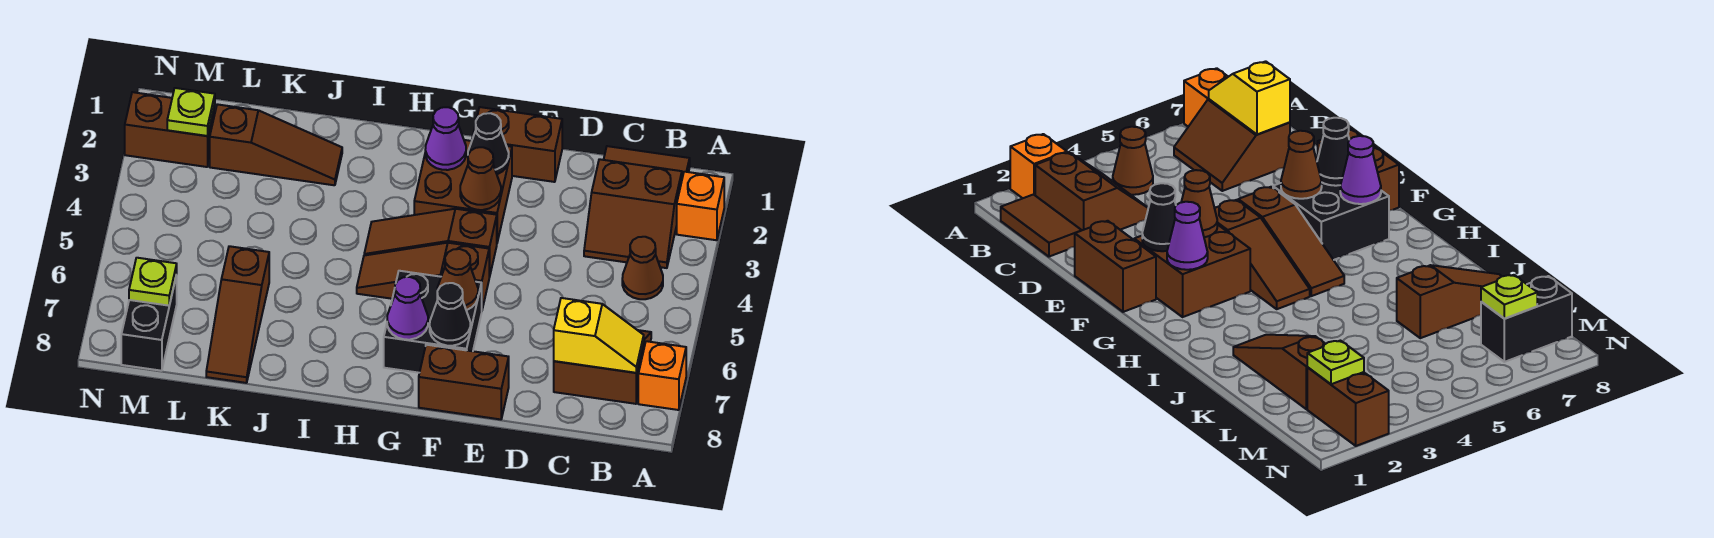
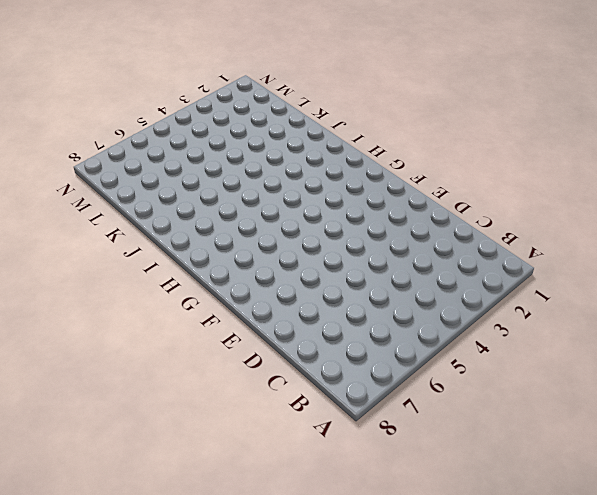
none -> orange brick A2 level 1
none -> orange brick A7 level 1
none -> brown tile B1:C1 level 1

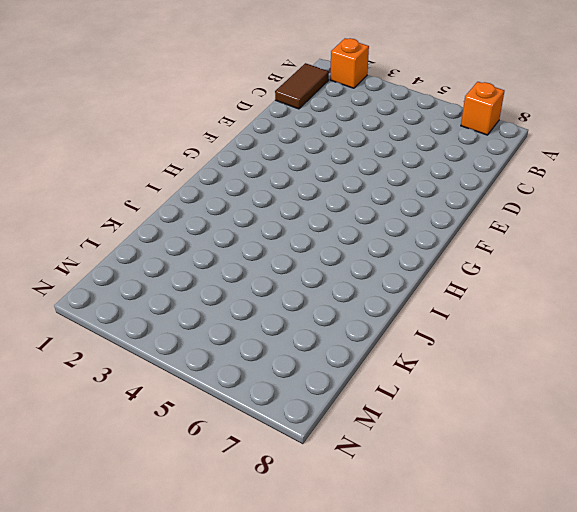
none -> brown slope B2:C3 level 1 top 2
none -> brown cone B4 level 1
none -> brown slope B6:C7 level 1 top 7

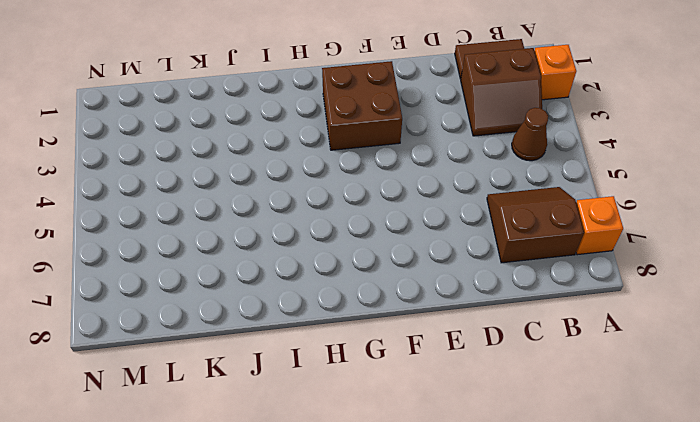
none -> brown brick E1:F1 level 1
none -> brown brick E8:F8 level 1
none -> brown slope F4:H4 level 1 top F

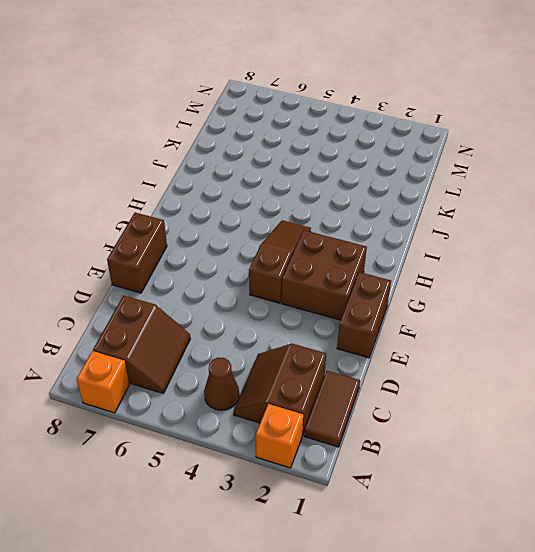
none -> brown slope F5:H5 level 1 top F
none -> black brick F6:G7 level 1
none -> brown slope J2:L2 level 1 top L

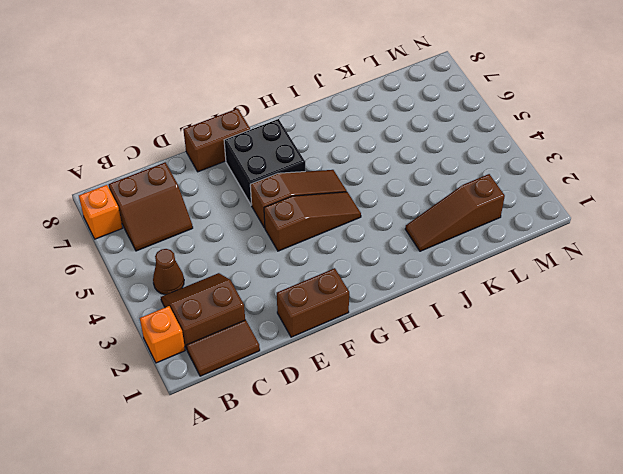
none -> brown brick F2:G3 level 1
none -> brown slope K6:K8 level 1 top 6
none -> brown brick M2:N2 level 1

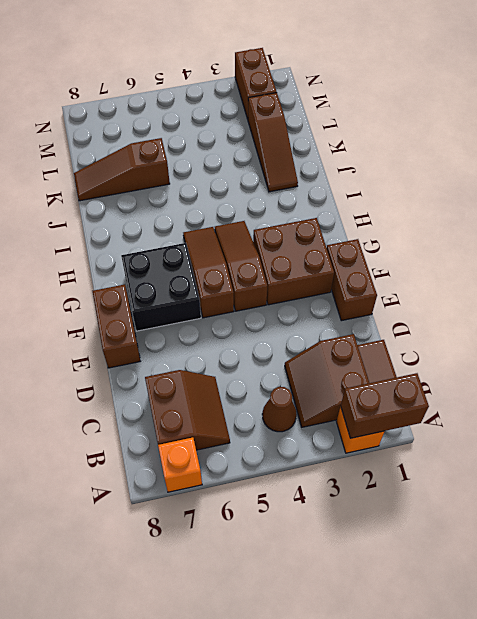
brown brick A1:A2 level 2 -> none
none -> black brick M7:M8 level 1
none -> yellow slope B7:C7 level 2 top C
none -> black cone F2 level 2

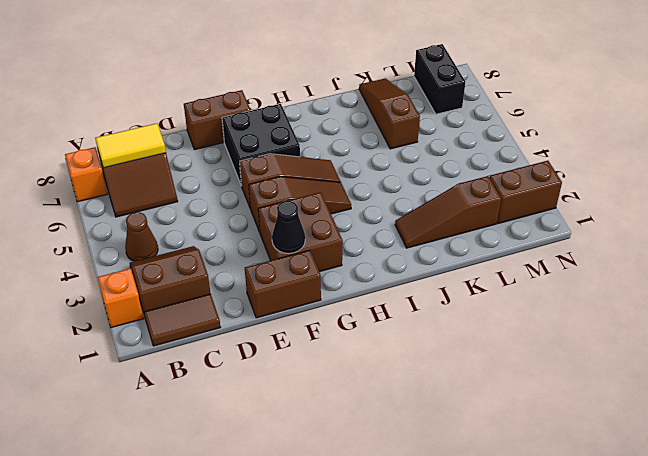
yellow tile B7:C7 level 2 -> yellow slope B7:C7 level 2 top C
none -> brown cone F3 level 2
none -> brown cone F6 level 2
none -> black cone F7 level 2

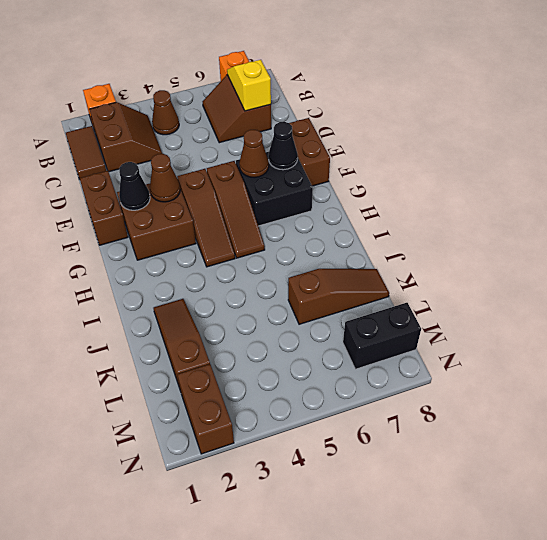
none -> purple cone G2 level 2
none -> purple cone G7 level 2
none -> lime plate M2 level 2

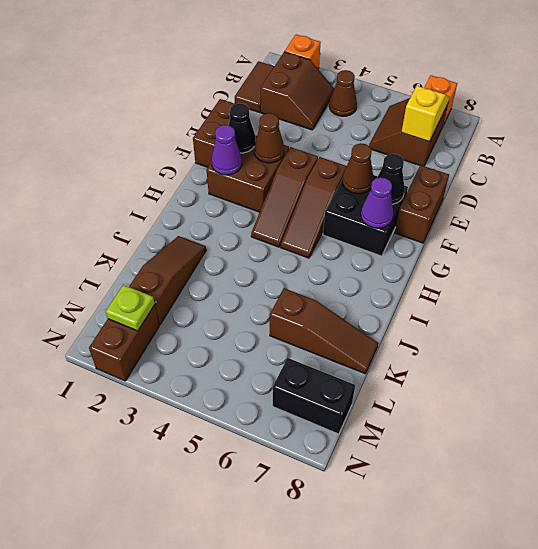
none -> lime plate M7 level 2

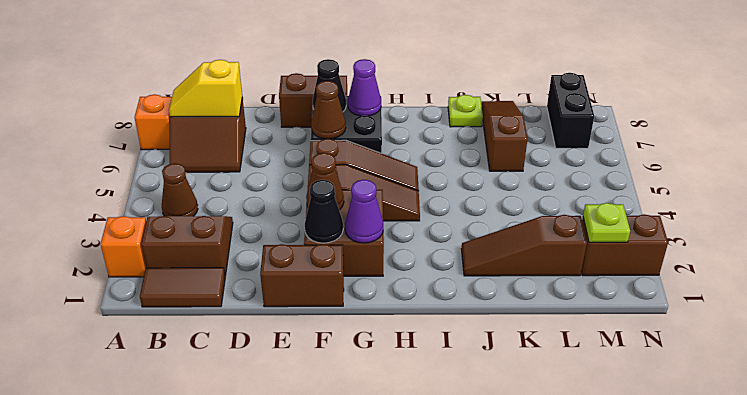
lime plate J8 level 1 -> lime plate M7 level 2

